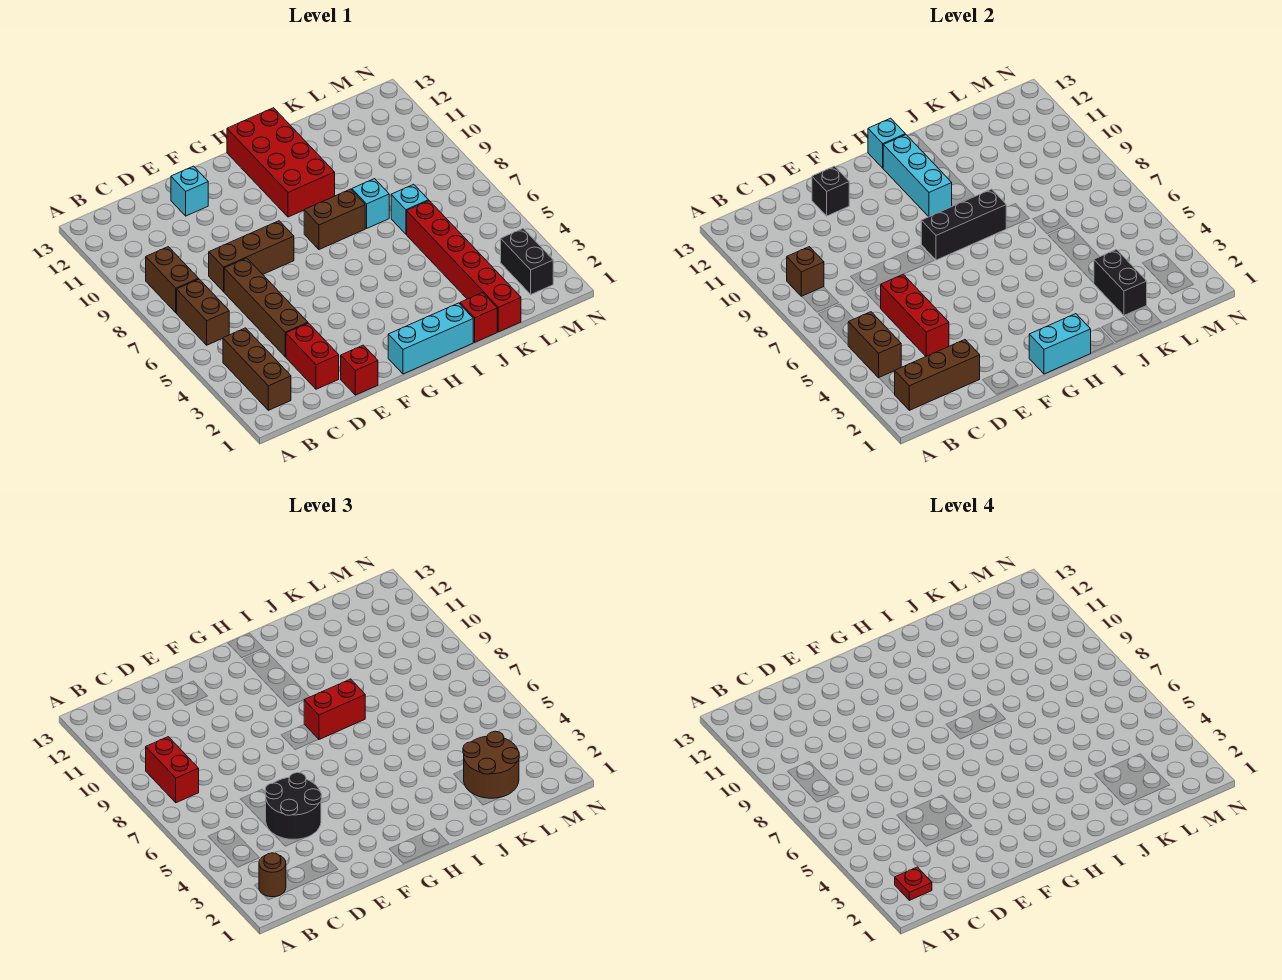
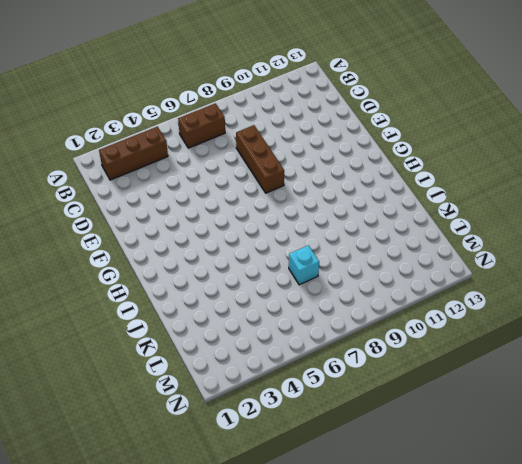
none -> brown brick B8:B9 level 1
none -> red brick D2:D3 level 1
none -> brown brick D4:D7 level 1
none -> red brick E1 level 1

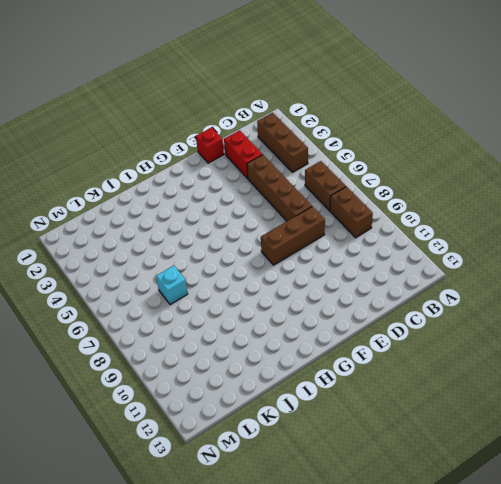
none -> cyan brick E12 level 1
none -> cyan brick G1:I1 level 1
none -> brown brick H8:I8 level 1
none -> red brick H10:I13 level 1

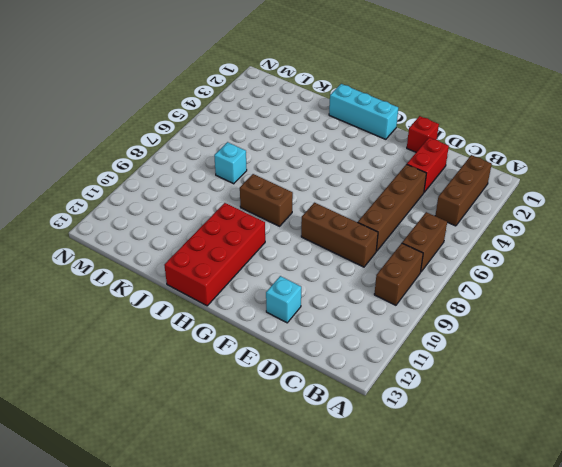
none -> red brick J1 level 1
none -> cyan brick J8 level 1
none -> red brick K1:K6 level 1
none -> black brick M2:M3 level 1

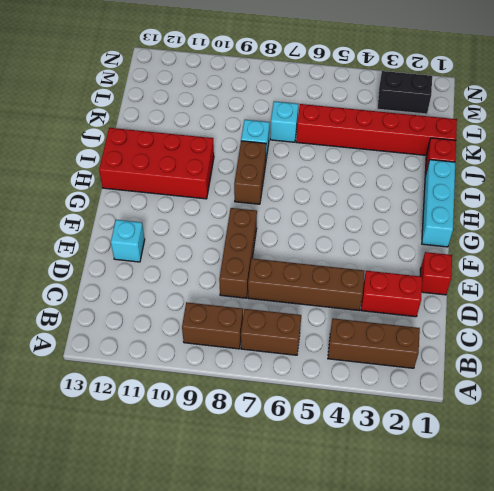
none -> brown brick B2:D2 level 2
none -> brown brick B4:B5 level 2
none -> brown brick B9 level 2
none -> red brick D4:D6 level 2

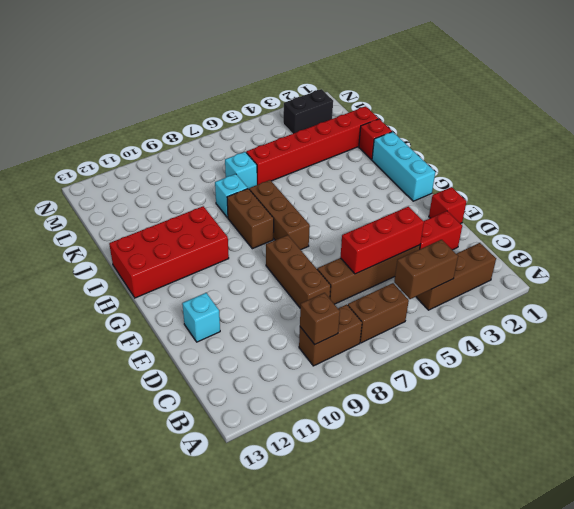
brown brick G7:I7 level 1 -> brown brick B2:D2 level 2
none -> black brick E12 level 2
none -> cyan brick G1:H1 level 2
none -> black brick G8:I8 level 2
none -> cyan brick H10:H12 level 2

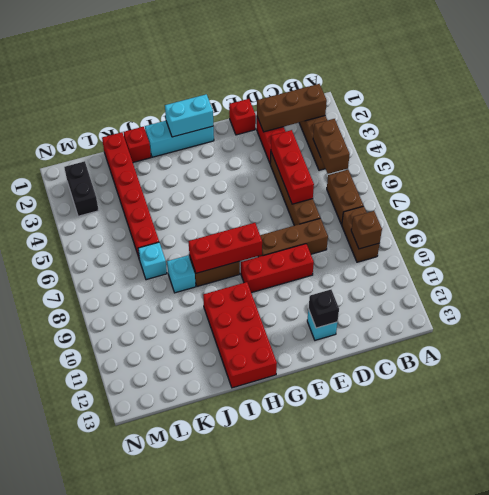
red brick E9:G9 level 1 -> none
red brick G8:I8 level 2 -> black brick G8:I8 level 2
none -> cyan brick H10:H12 level 2
none -> cyan brick H13 level 2
none -> black brick K2:K3 level 2
none -> brown round brick B2 level 3

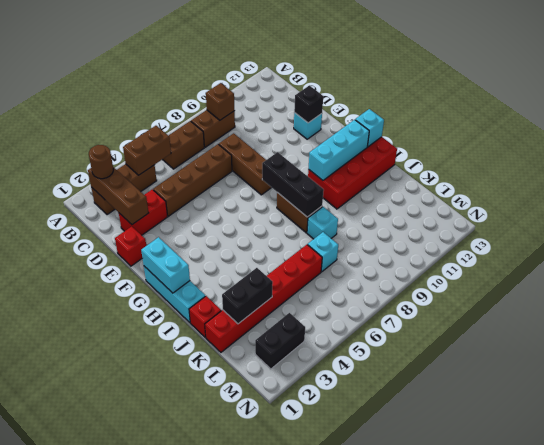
none -> red brick D4:D6 level 2
none -> red brick B8:B9 level 3
none -> black round brick D4:E5 level 3
none -> red brick H8:I8 level 3

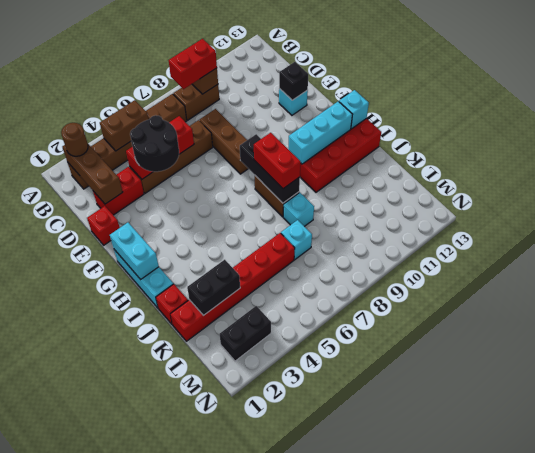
none -> brown round brick K2:L3 level 3
none -> red plate B2 level 4

